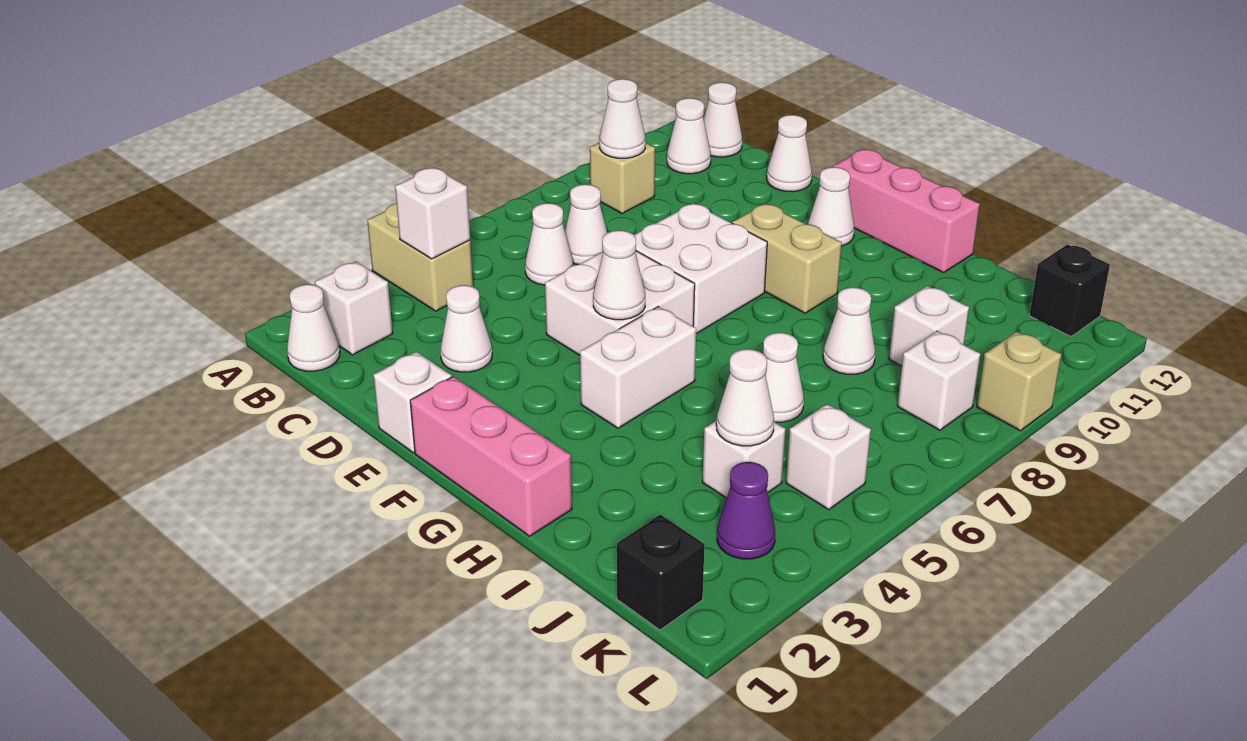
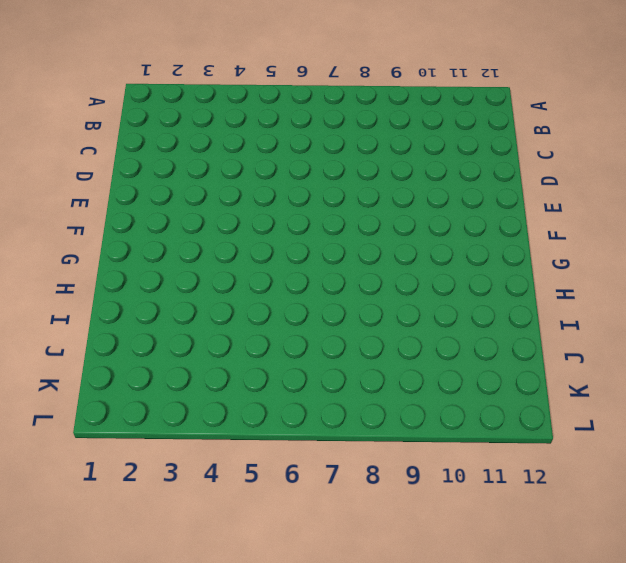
none -> tan brick A4:B4 level 1
none -> white cone B1 level 1
none -> white brick B2 level 1
none -> tan brick B9 level 1

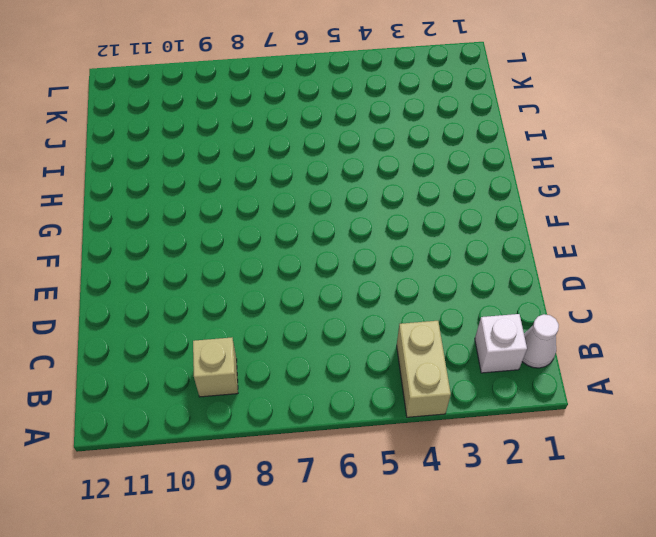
none -> white cone B11 level 1
none -> white cone B12 level 1
none -> white cone C6 level 1
none -> white cone C7 level 1

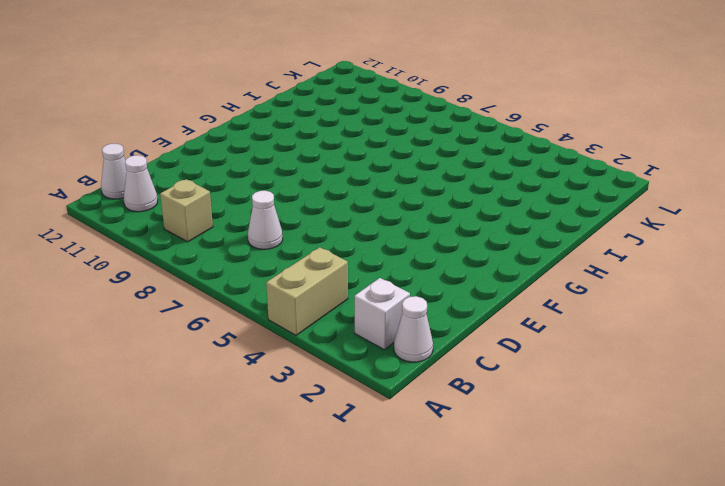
none -> white cone C6 level 1
none -> white cone D3 level 1
none -> white cone D12 level 1
none -> white brick E1 level 1

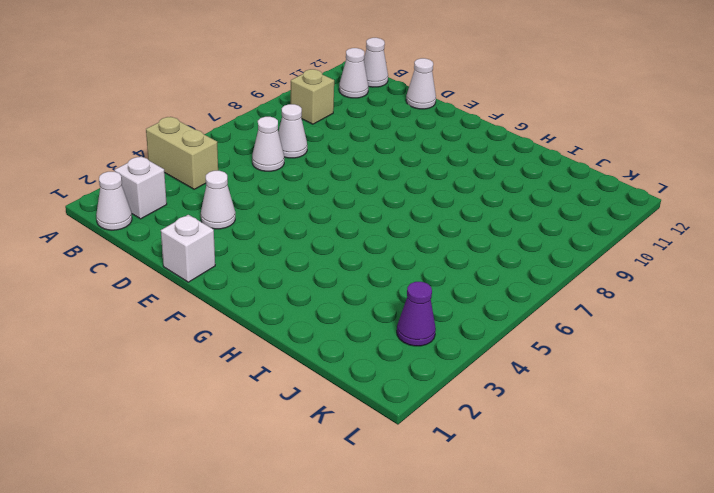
none -> white brick E5:F6 level 1
none -> white brick E7:F8 level 1
none -> pink brick F1:H1 level 1
none -> tan brick F9:G9 level 1

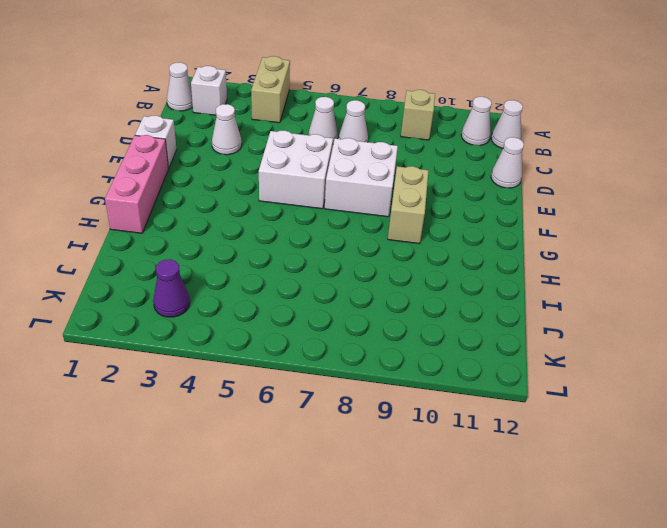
none -> white cone F11 level 1
none -> pink brick F12:H12 level 1
none -> white brick G4:G5 level 1
none -> white cone I6 level 1

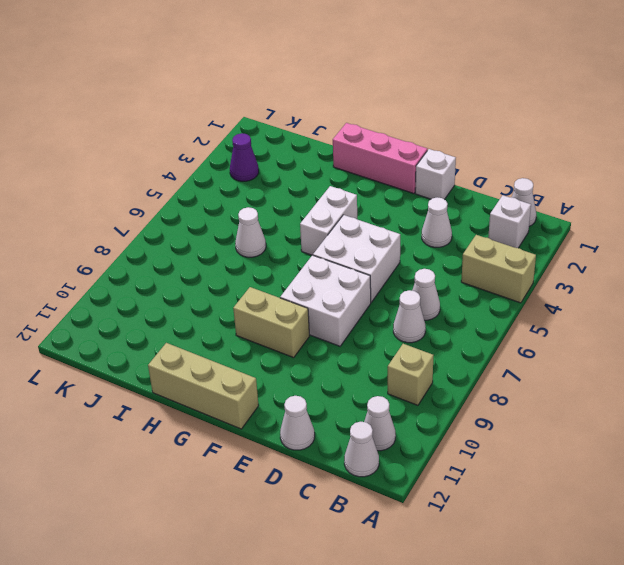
tan brick F12:H12 level 1 -> pink brick F12:H12 level 1
none -> white cone F11 level 1
none -> white cone I8 level 1
none -> white brick J4 level 1
none -> white brick J9 level 1

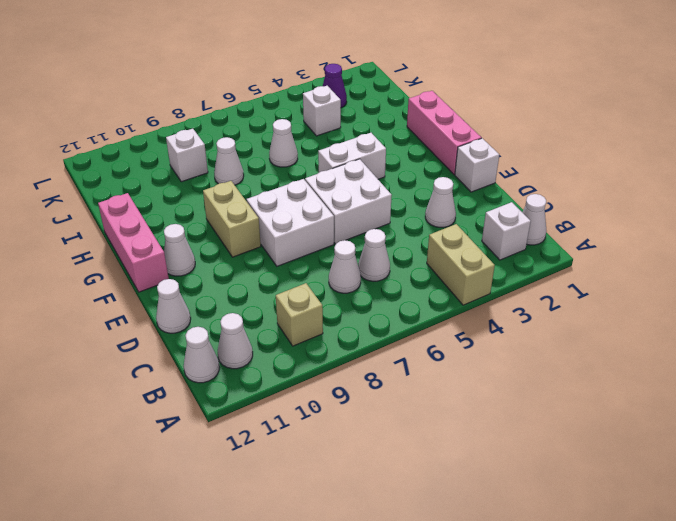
none -> black brick K1 level 1
none -> white brick K5 level 1
none -> white brick K8 level 1
none -> black brick K12 level 1

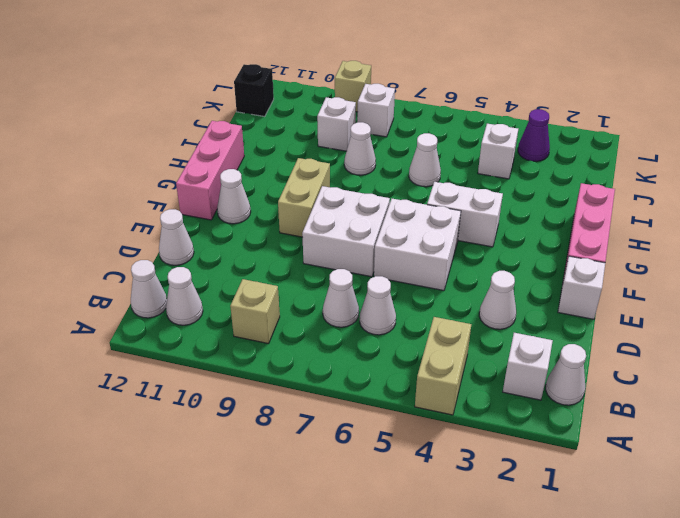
none -> black brick K1 level 1
none -> white brick K5 level 1
none -> white brick B4 level 2
none -> white cone B9 level 2

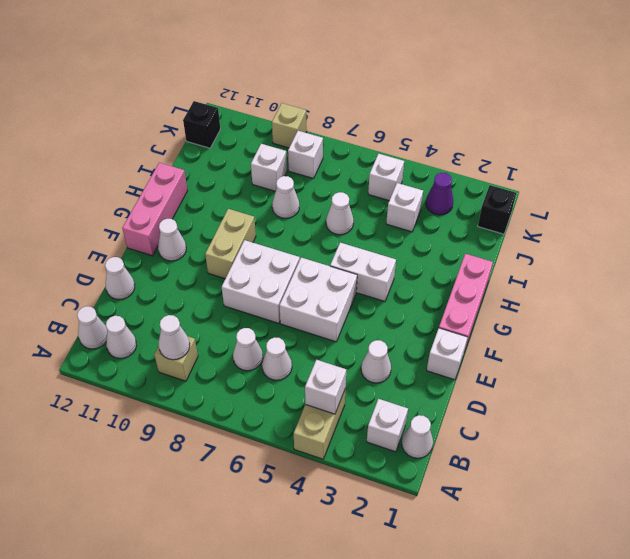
none -> white cone F5 level 2
none -> white cone J4 level 2

